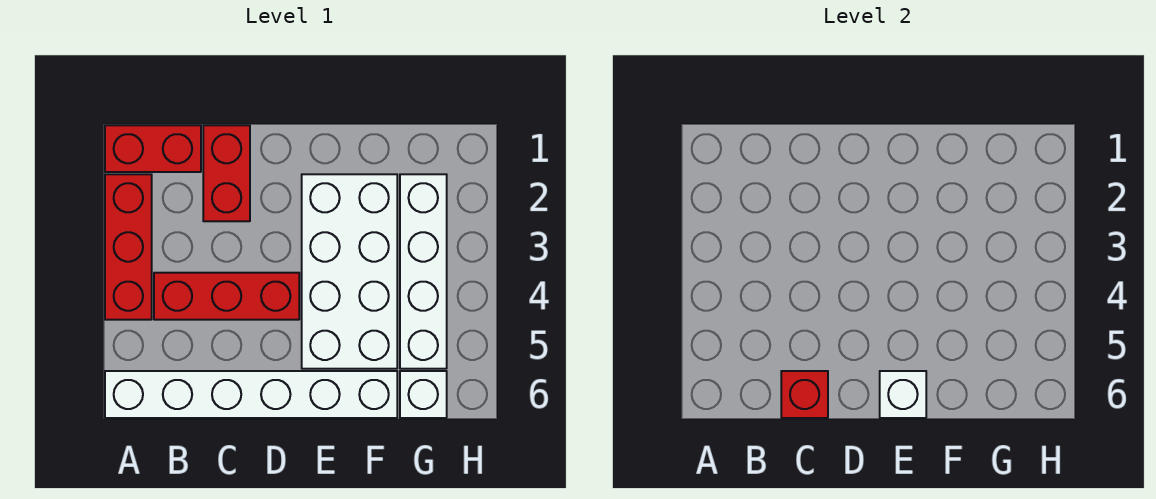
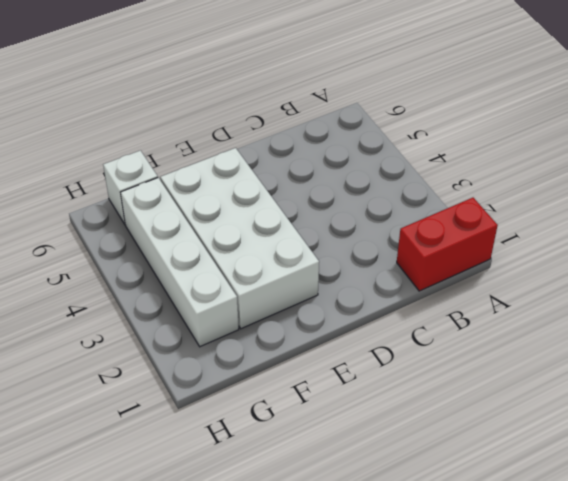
none -> red brick A2:A4 level 1
none -> white brick A6:F6 level 1

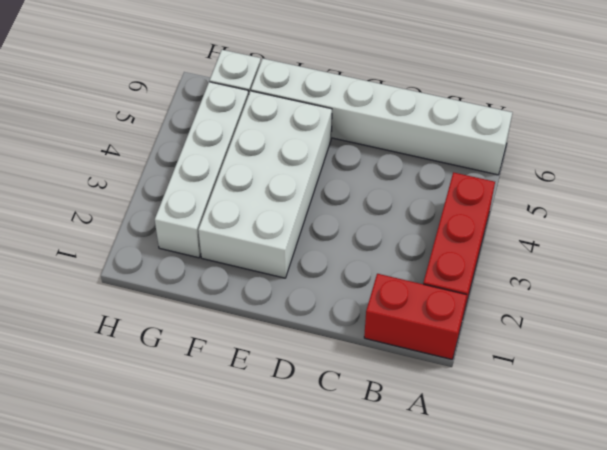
none -> red brick B4:D4 level 1
none -> red brick C1:C2 level 1

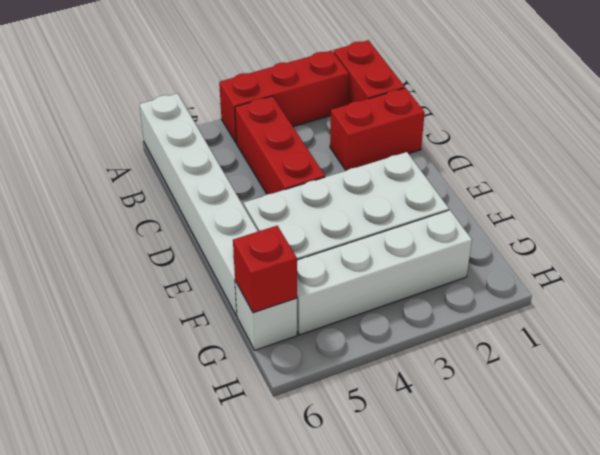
red brick G6 level 2 -> red brick C6 level 2
none -> white brick E6 level 2

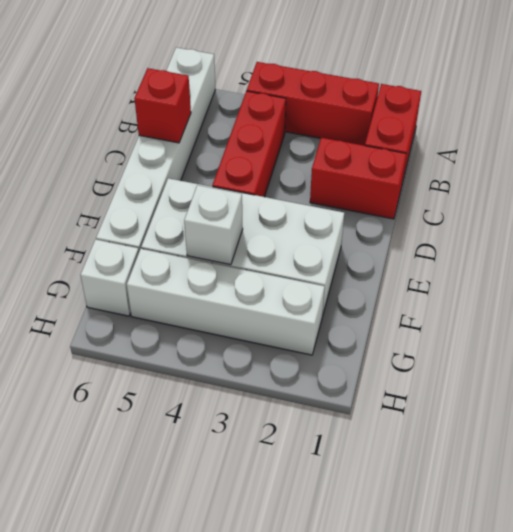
white brick F4 level 2 -> white brick E6 level 2

